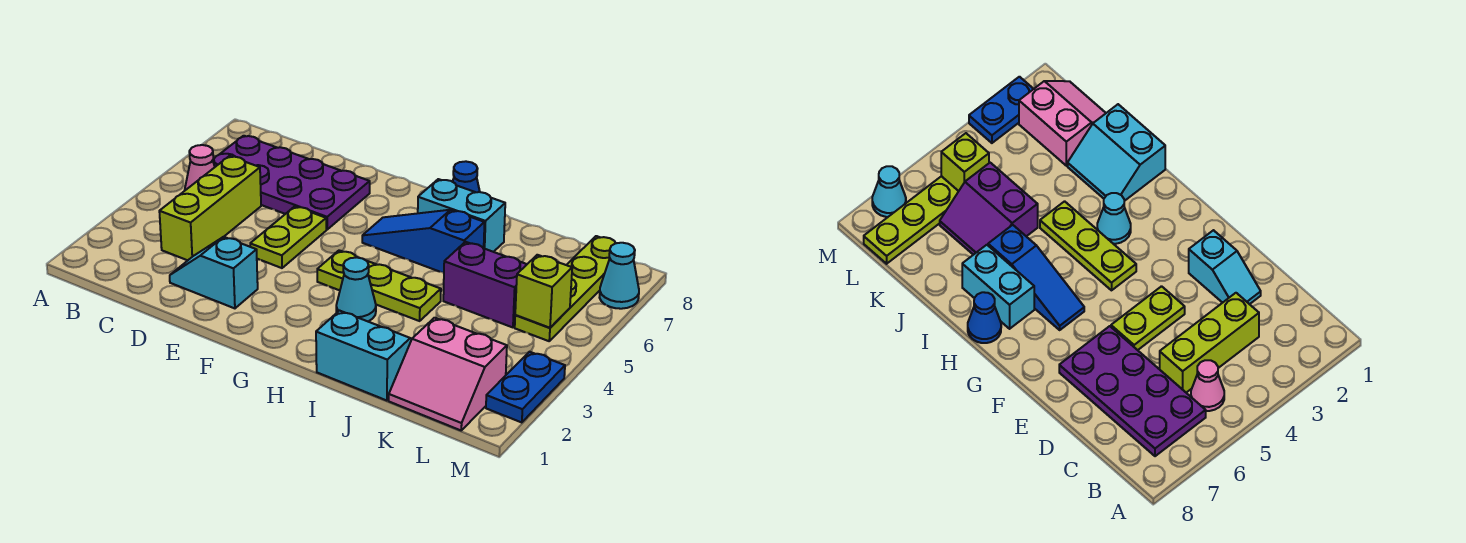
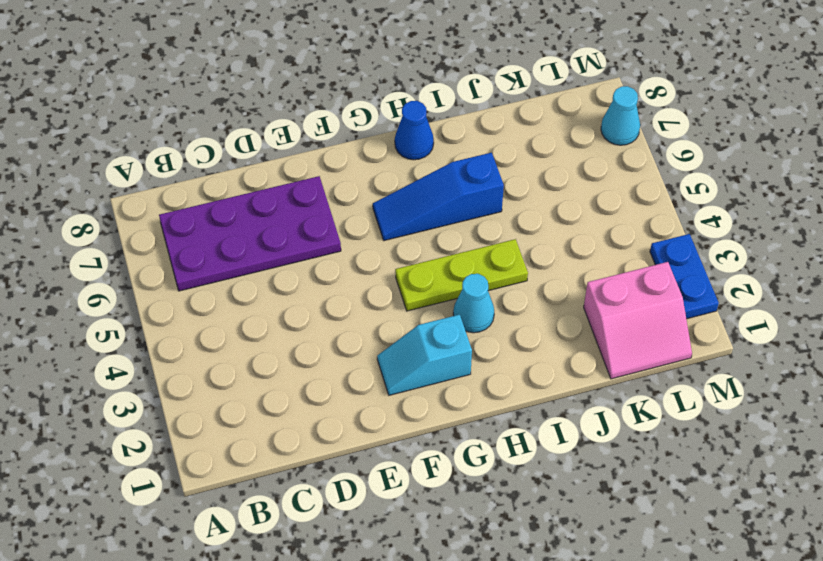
cyan slope F2:G2 level 1 top G -> cyan slope D2:E2 level 1 top E
none -> pink cone B5 level 1
none -> lime brick C3:C5 level 1
none -> lime plate E4:E5 level 1

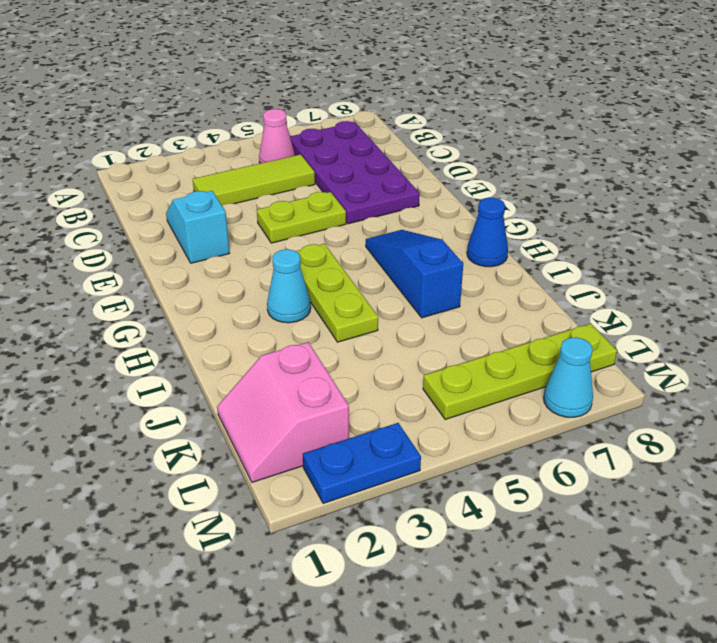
lime tile C3:C5 level 1 -> lime brick C3:C5 level 1
none -> cyan brick H7:I7 level 1
none -> cyan slope I1:J2 level 1 top 1
none -> purple slope J5:K6 level 1 top 5

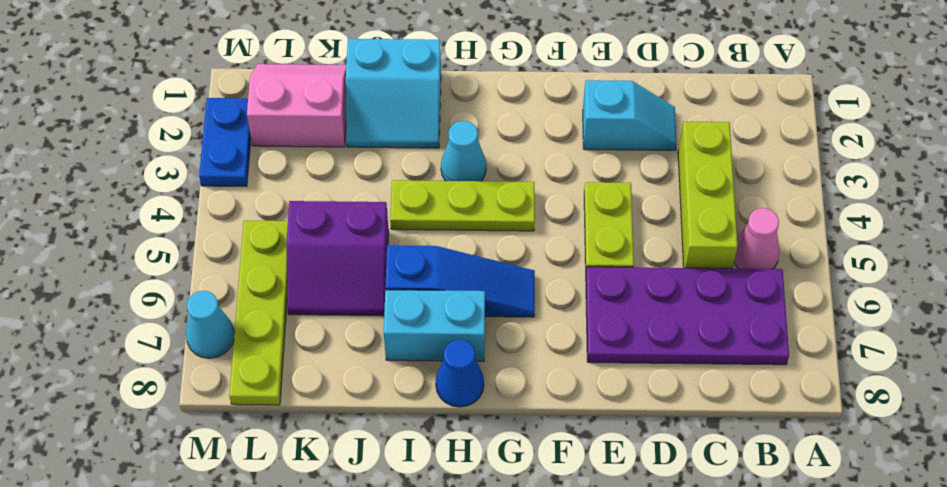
none -> lime brick L5 level 2

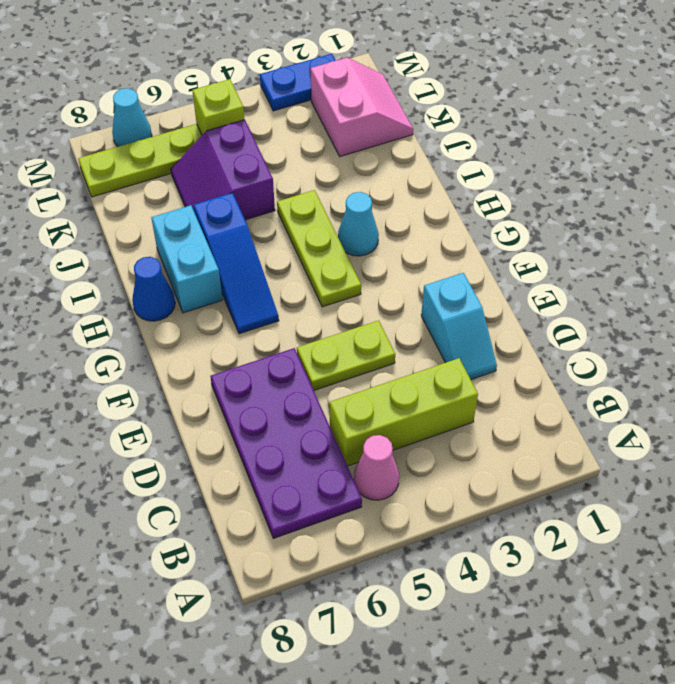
none -> cyan slope I1:J2 level 1 top 1

